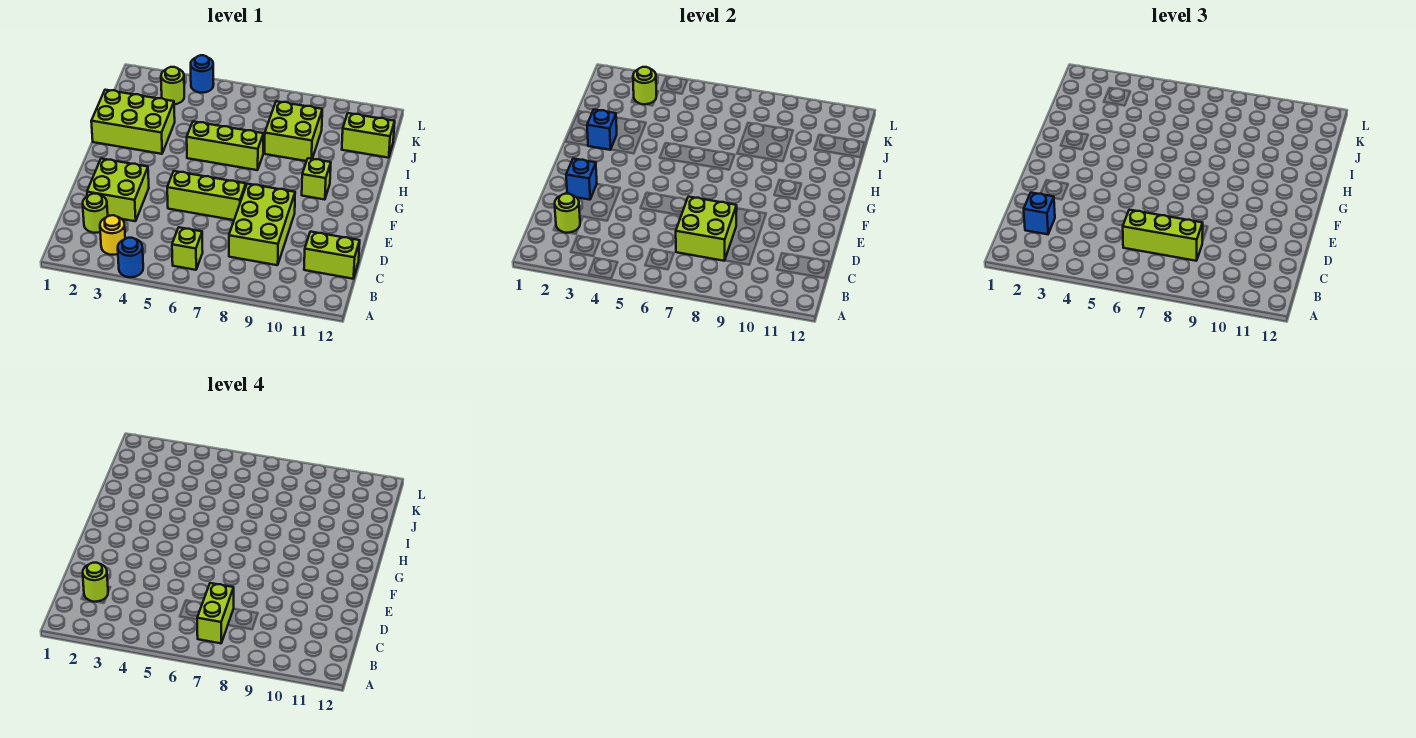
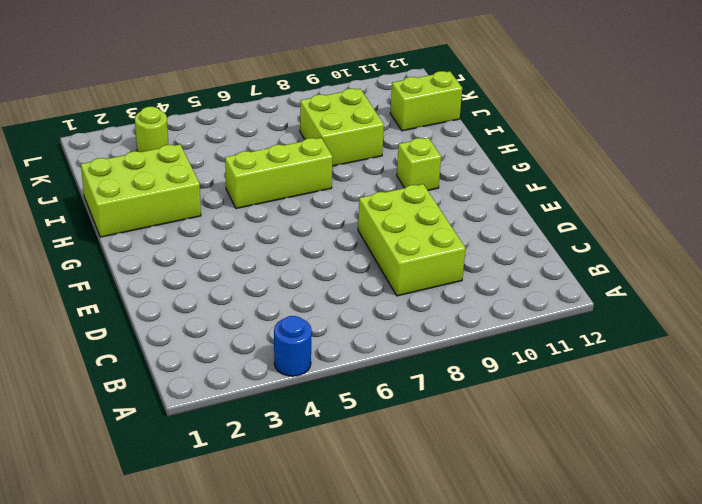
none -> yellow round brick B3 level 1
none -> lime brick B6 level 1
none -> lime round brick C2 level 1

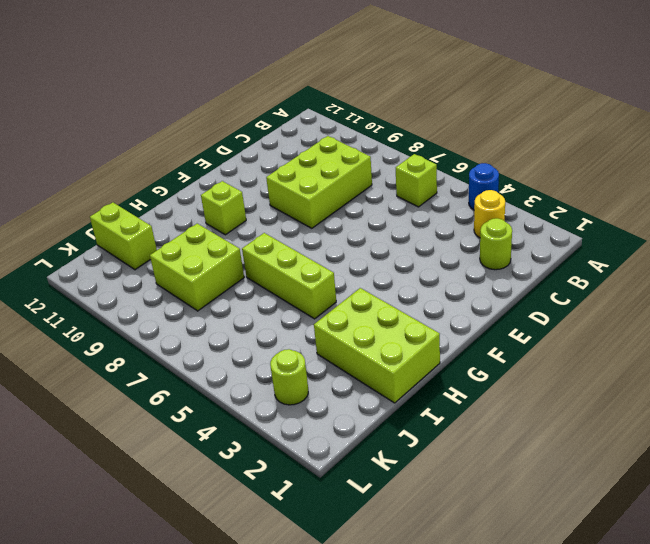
none -> lime brick C11:C12 level 1
none -> lime brick D2:E3 level 1
none -> lime brick E5:E7 level 1

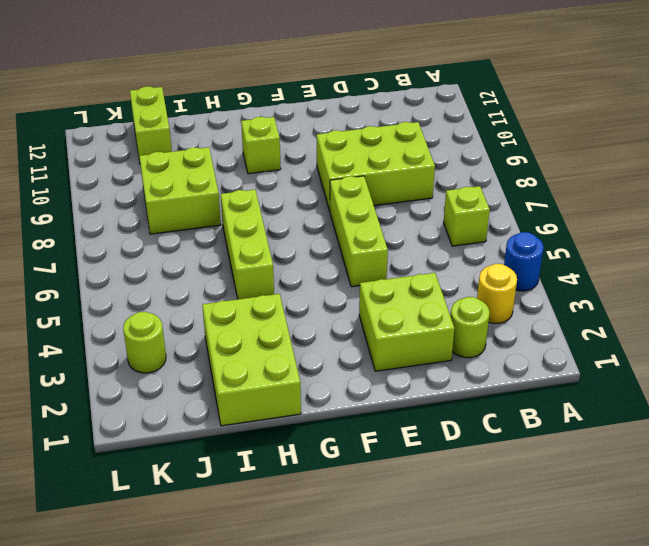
none -> lime brick C11:C12 level 1
none -> blue round brick L4 level 1
none -> lime round brick C2 level 2

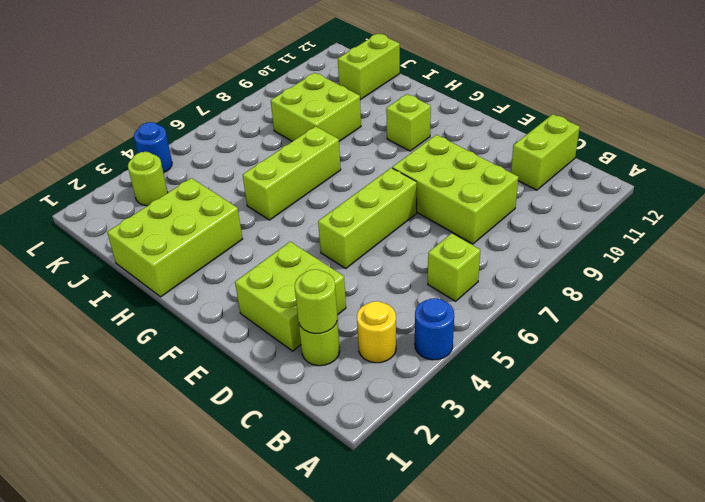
none -> lime brick C7:D8 level 2
none -> blue brick E2 level 2
none -> blue brick H2 level 2

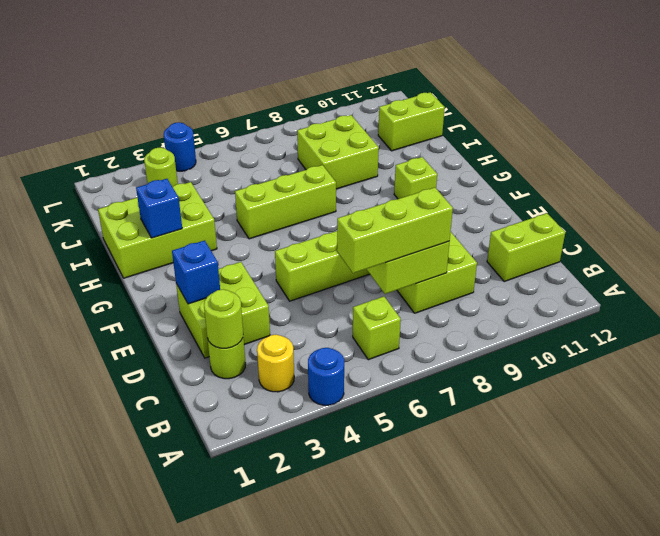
none -> lime round brick K3 level 2
none -> blue brick C2 level 3
none -> lime brick B7:C7 level 4

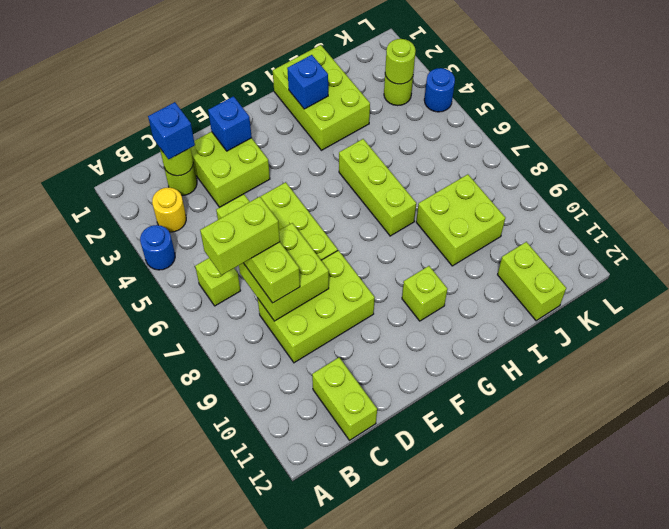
none -> lime round brick C2 level 4

